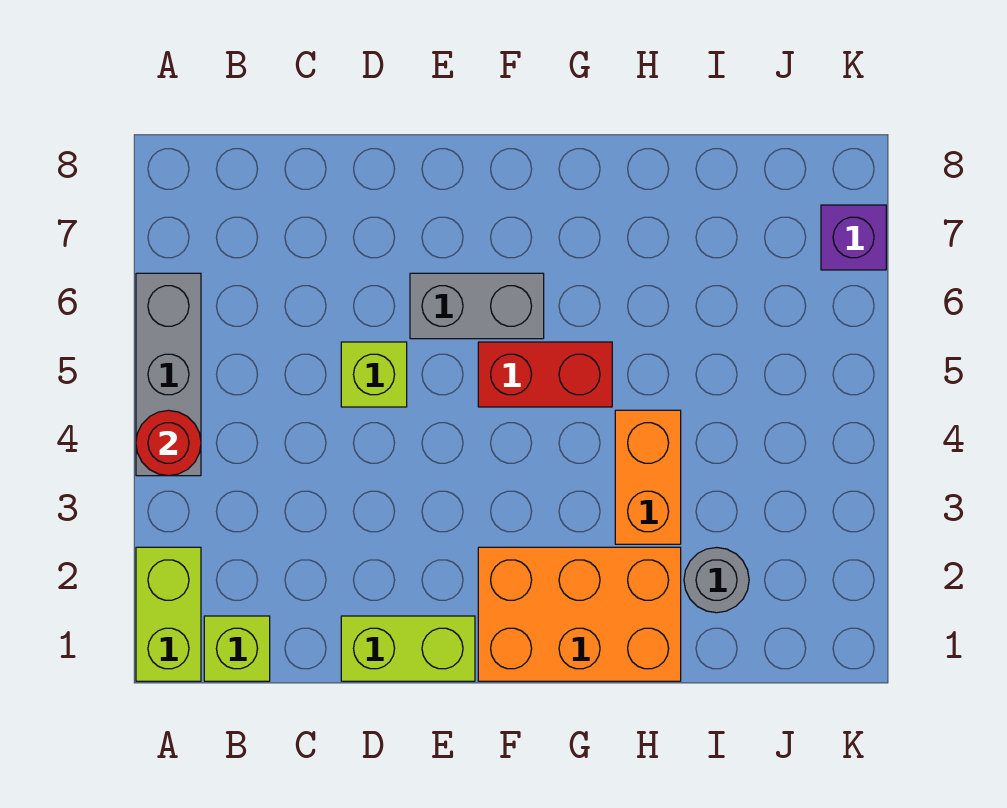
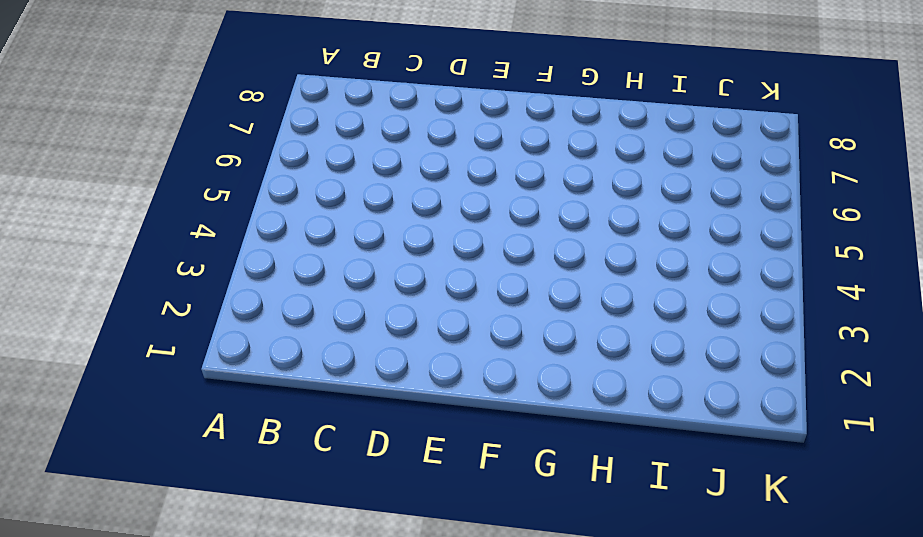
none -> lime brick A1:A2 level 1
none -> grey brick A4:A6 level 1
none -> lime brick B1 level 1

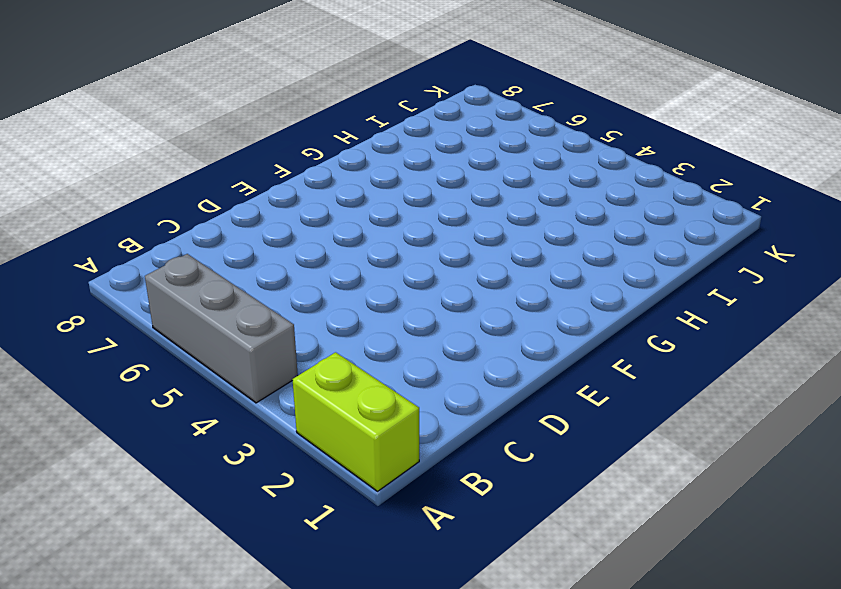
none -> lime brick B1 level 1
none -> lime brick D1:E1 level 1
none -> lime brick D5 level 1

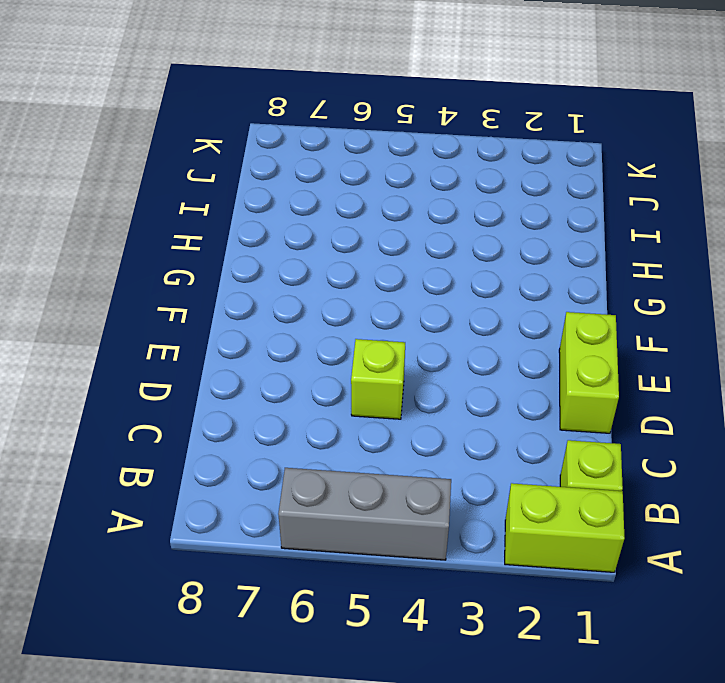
none -> grey brick E6:F6 level 1
none -> orange brick F1:H2 level 1
none -> red brick F5:G5 level 1

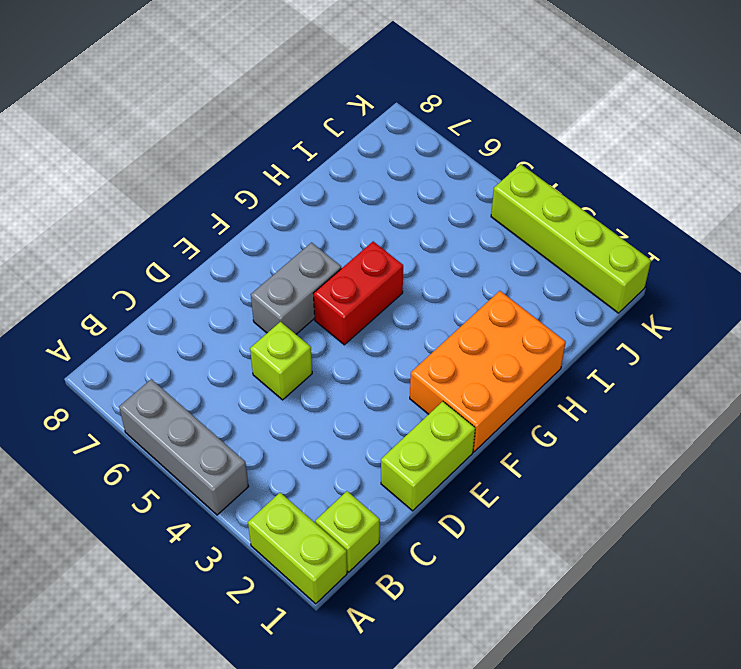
lime brick K1:K4 level 1 -> none
none -> orange brick H3:H4 level 1
none -> grey round brick I2 level 1
none -> purple brick K7 level 1

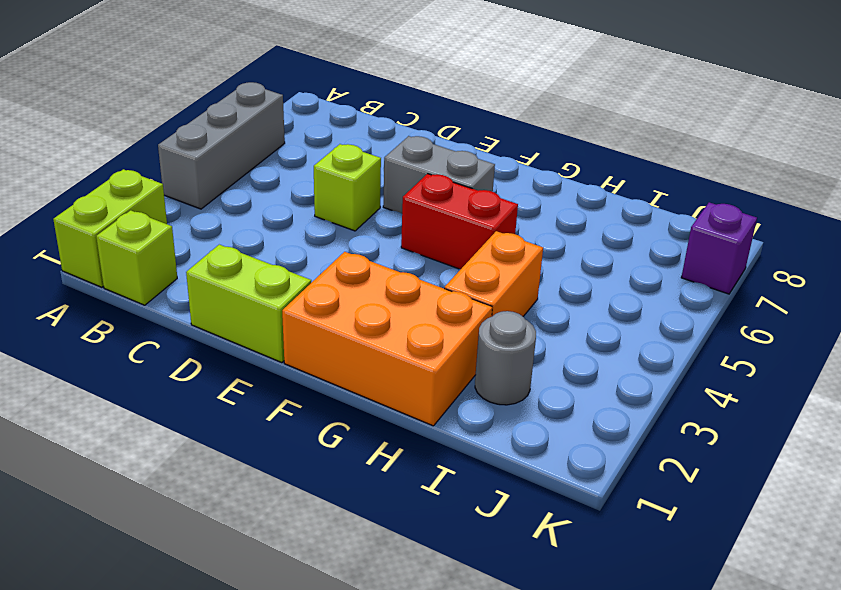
none -> red round brick A4 level 2

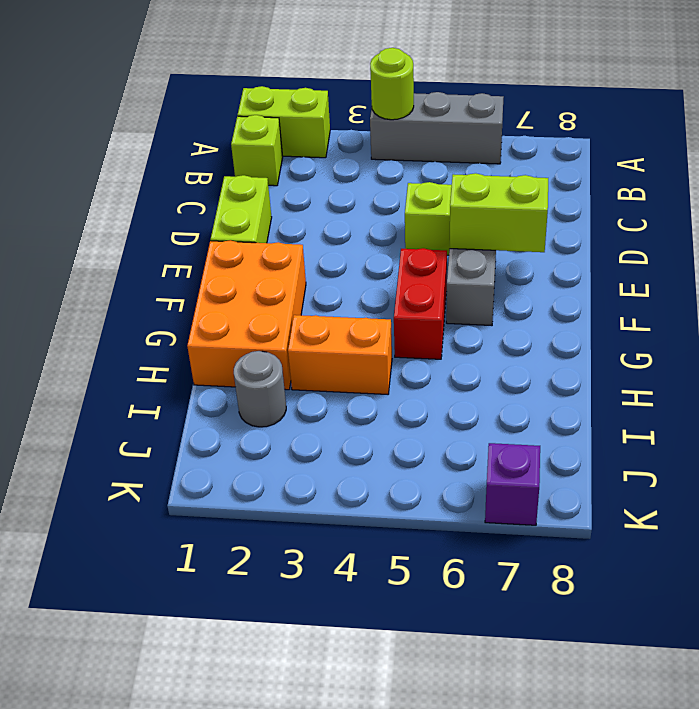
lime round brick A4 level 2 -> red round brick A4 level 2
lime brick E6:E7 level 2 -> none

